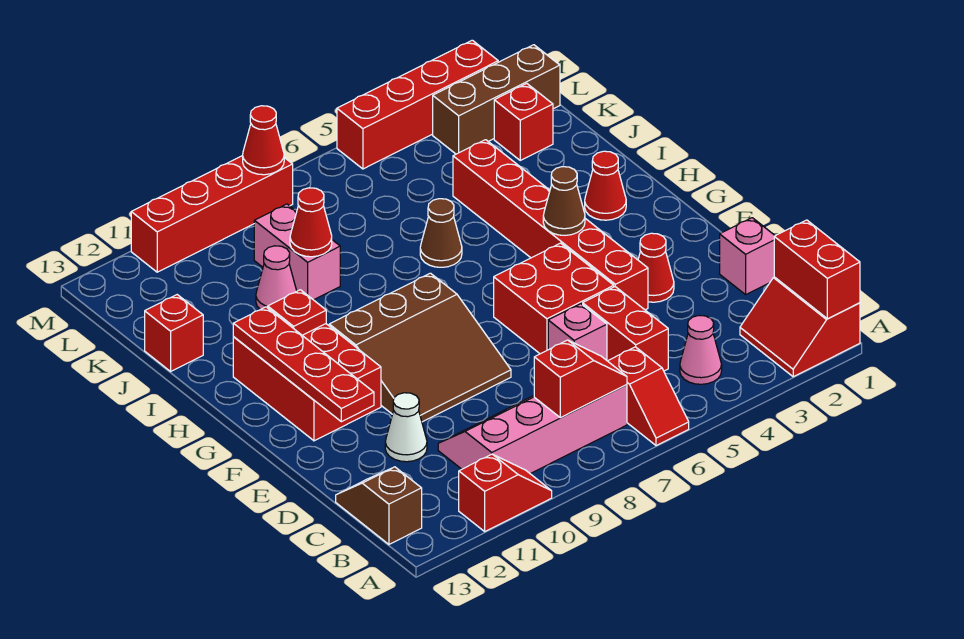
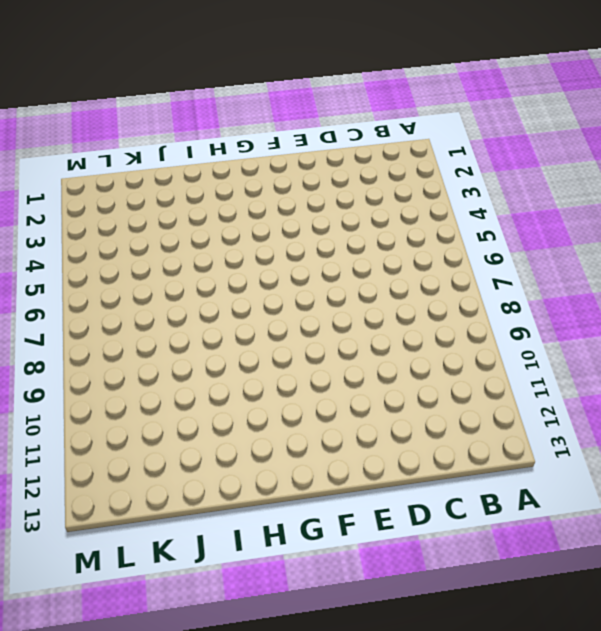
none -> red slope A1:B2 level 1 top 1
none -> red slope A6:B6 level 1 top B
none -> red slope A10:A11 level 1 top 11
none -> pink cone B4 level 1

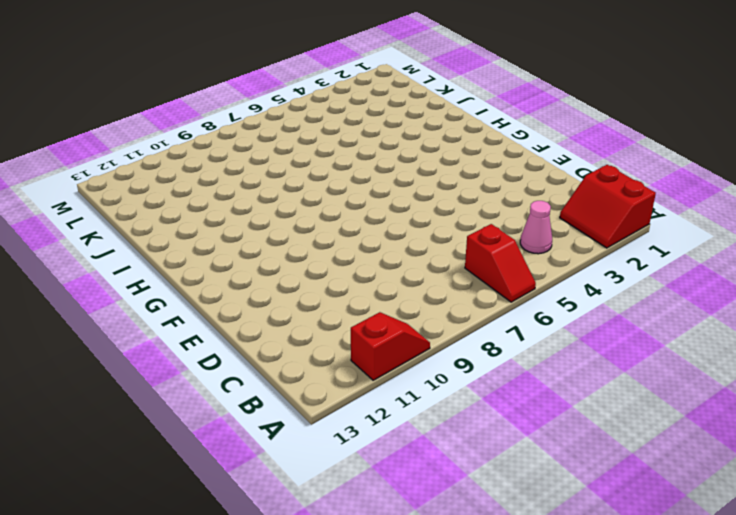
none -> pink slope B7:C10 level 1 top B
none -> brown slope B13:C13 level 1 top B
none -> red brick C5:D5 level 1
none -> pink brick D1 level 1

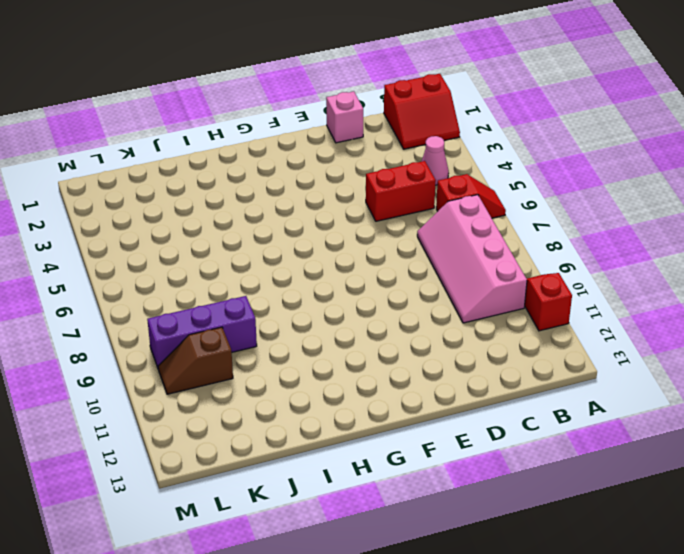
purple brick J9:L9 level 1 -> pink brick J9:K9 level 1
brown slope K10:L10 level 1 top K -> brown slope B13:C13 level 1 top B
none -> pink brick D6 level 1
none -> white cone D11 level 1
none -> red cone E3 level 1
none -> red brick E4:J4 level 1

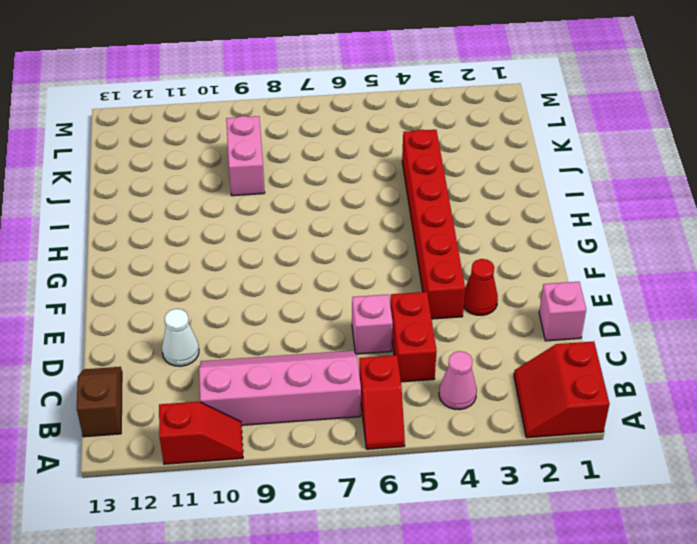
none -> red brick E5:F6 level 1
none -> brown slope E8:G10 level 1 top G
none -> red brick F11:H12 level 1
none -> red cone H2 level 1

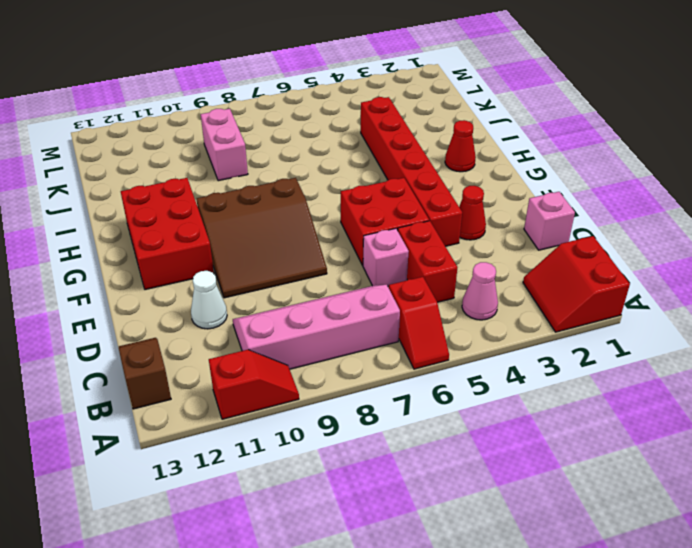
none -> brown cone I6 level 1
none -> pink cone J10 level 1
none -> red brick J13 level 1
none -> red brick K2 level 1

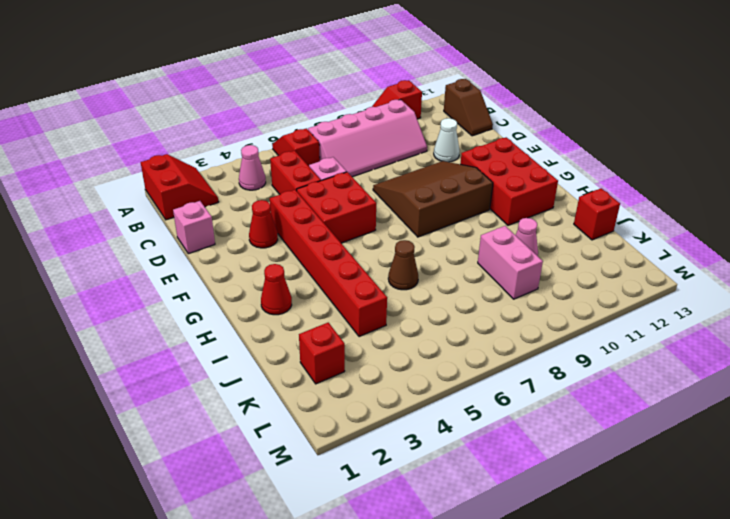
none -> brown brick L1:L3 level 1
none -> red brick M2:M5 level 1
none -> red brick M8:M11 level 1
none -> red brick A1:B1 level 2

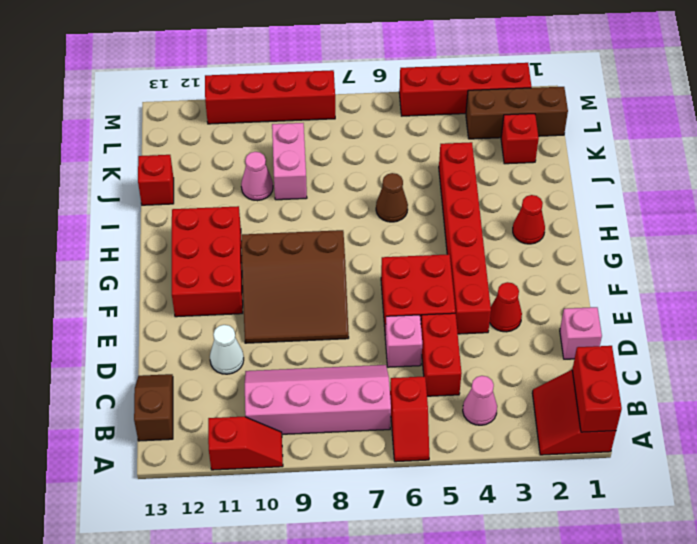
none -> red slope B7:B8 level 2 top 8
none -> red plate E12:H12 level 2
none -> brown cone G4 level 2
none -> red plate H11 level 2

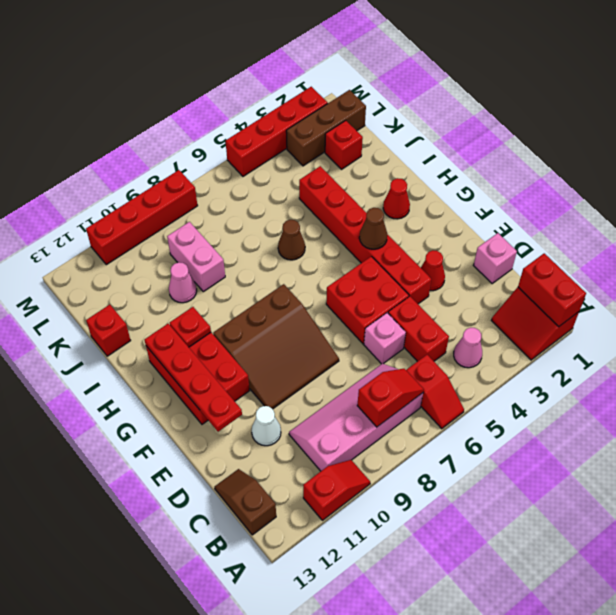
none -> red cone J9 level 2
none -> red cone M8 level 2

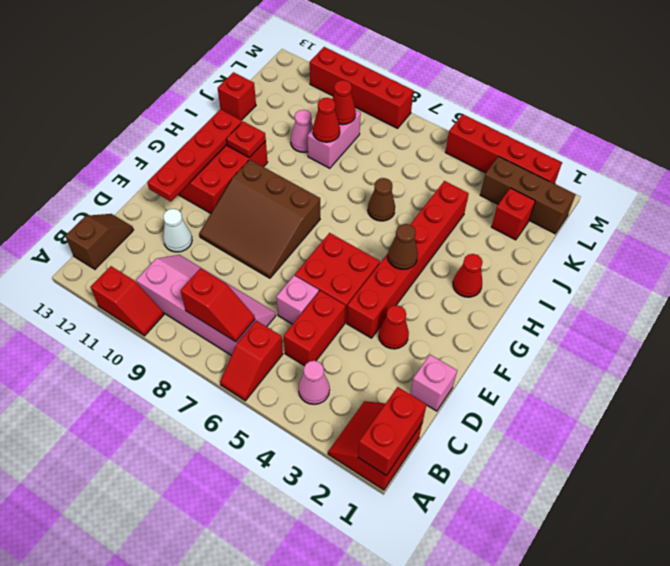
red cone K9 level 2 -> red cone M8 level 2

